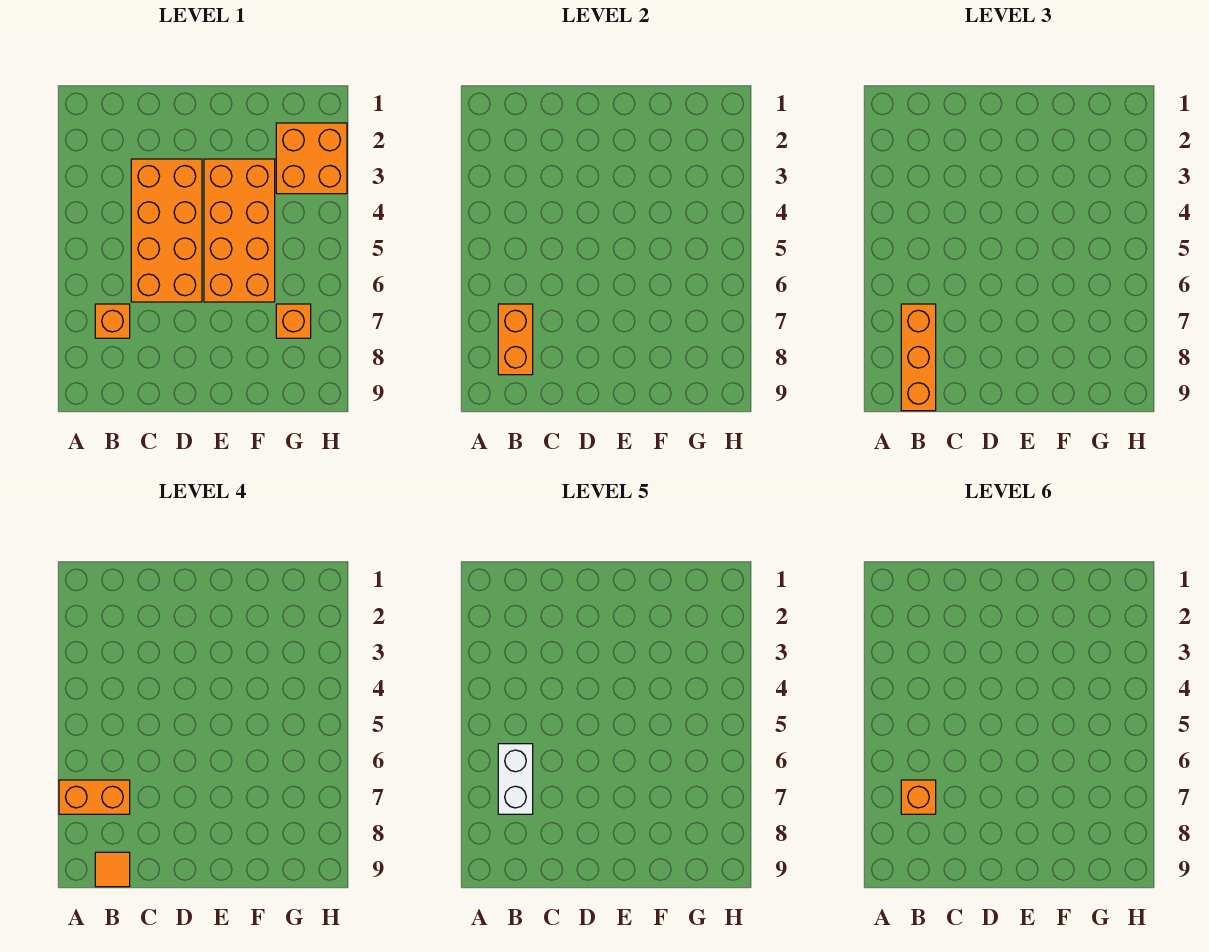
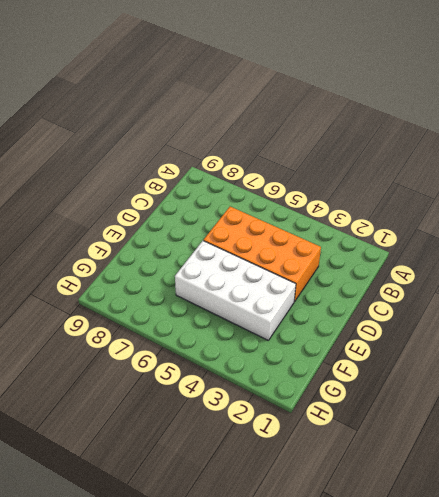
white brick E3:F6 level 1 -> orange brick E3:F6 level 1
none -> orange brick B7 level 1
none -> orange brick G2:H3 level 1

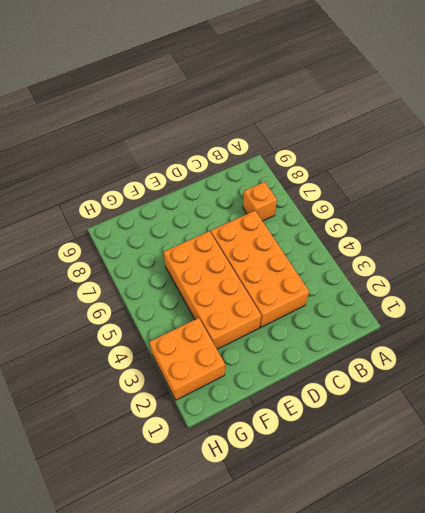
none -> orange brick G7 level 1
none -> orange brick B7:B8 level 2

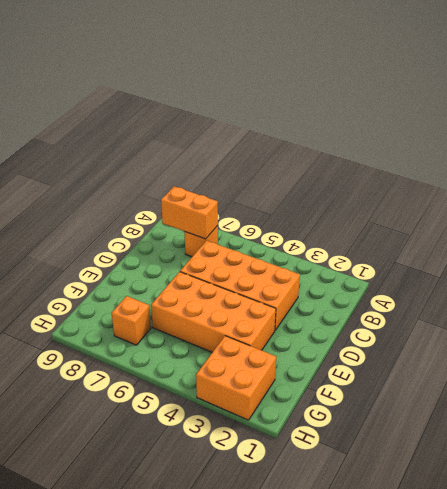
none -> orange brick B7:B9 level 3
none -> orange brick A7:B7 level 4

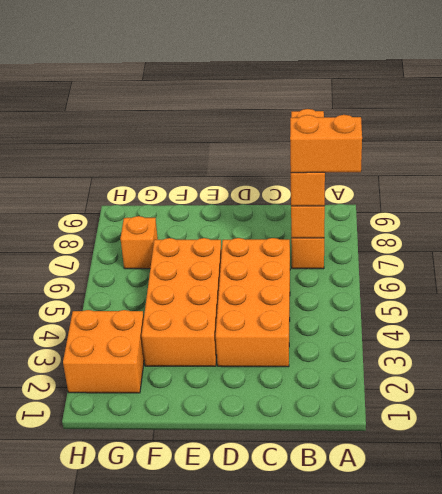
none -> orange tile B9 level 4
none -> white brick B6:B7 level 5

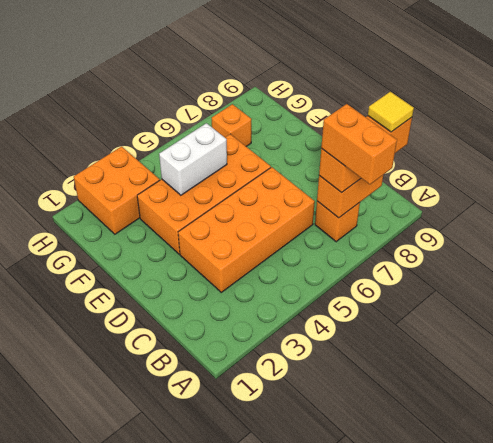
yellow tile B9 level 4 -> orange tile B9 level 4
white brick F4:F5 level 2 -> white brick B6:B7 level 5
none -> orange brick B7 level 6

